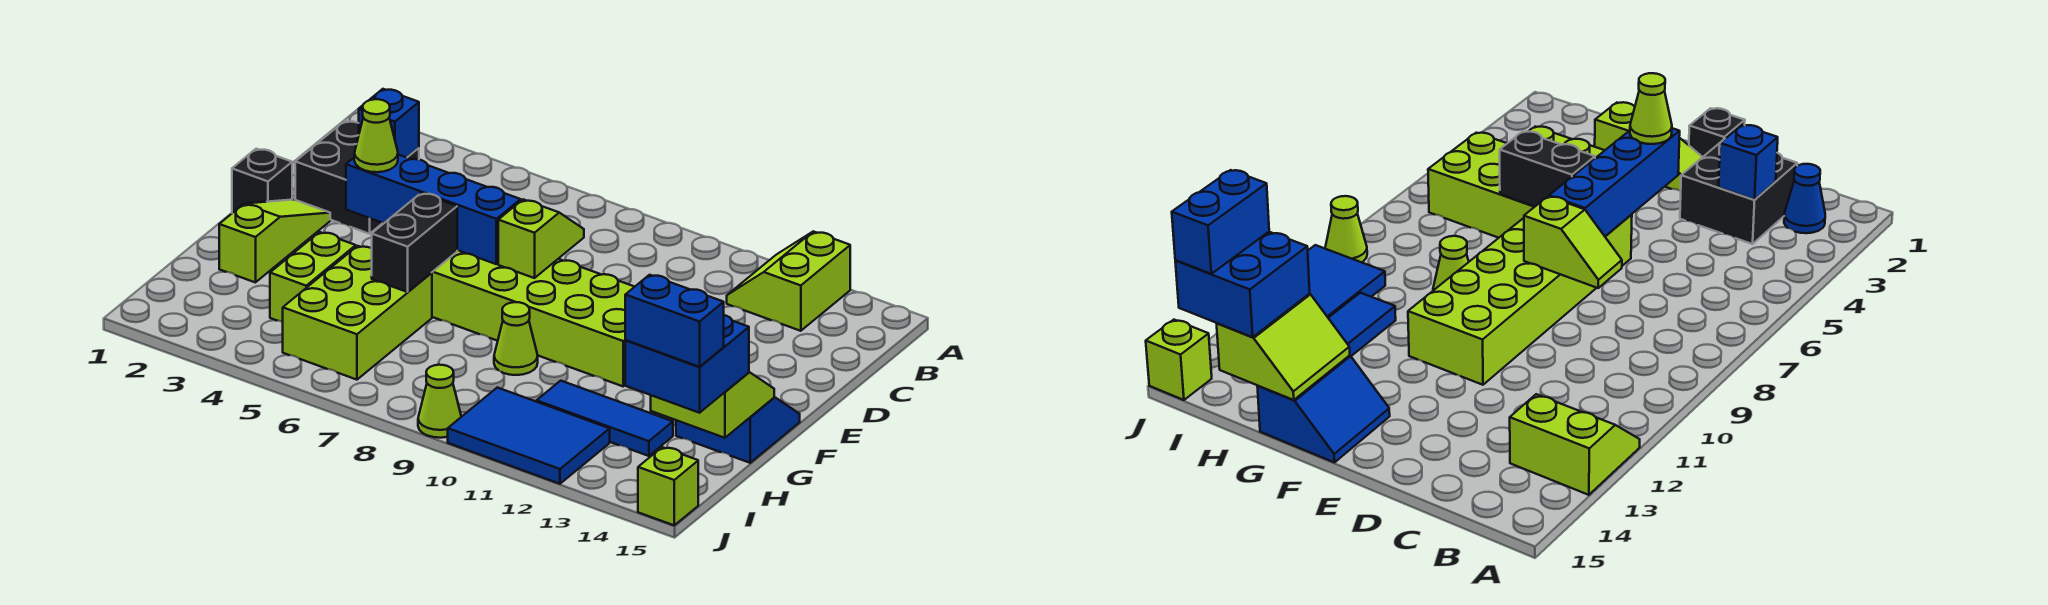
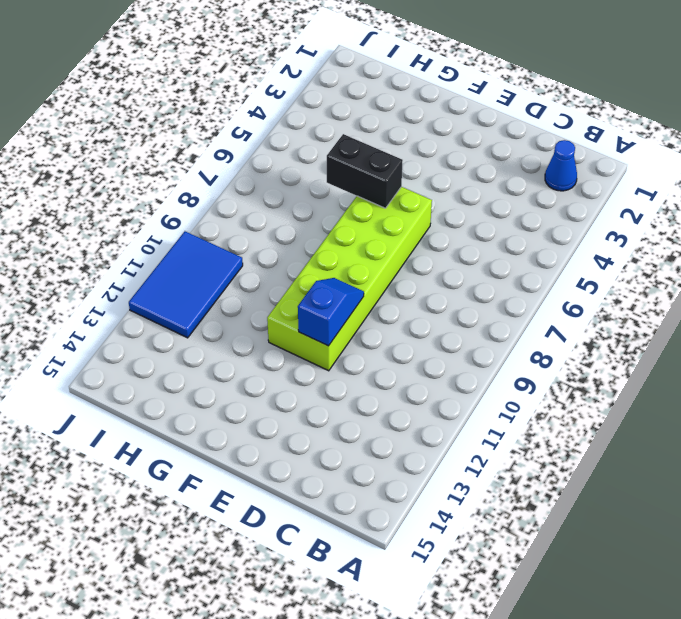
blue slope E10:E11 level 2 top 11 -> none
none -> lime slope A12:B13 level 1 top 13
none -> black brick C2:D3 level 1
none -> black brick E1 level 1

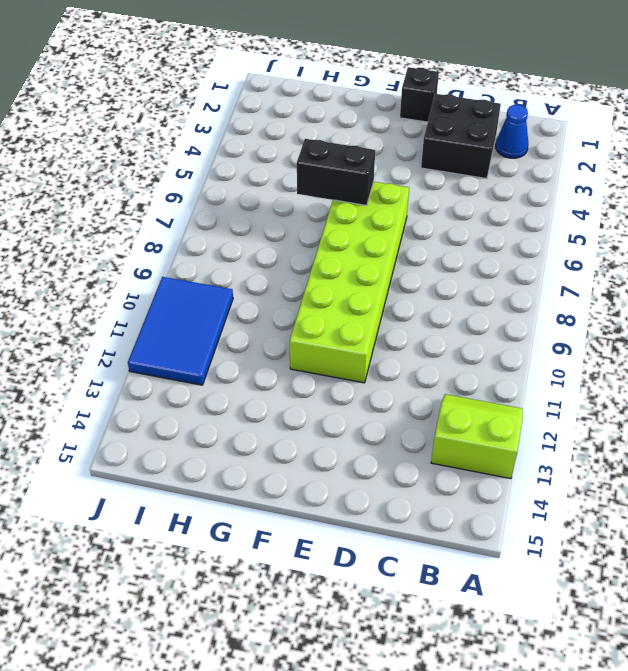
none -> lime slope E2:G2 level 1 top G
none -> blue slope F14:G15 level 1 top G
none -> lime brick G4:H4 level 1

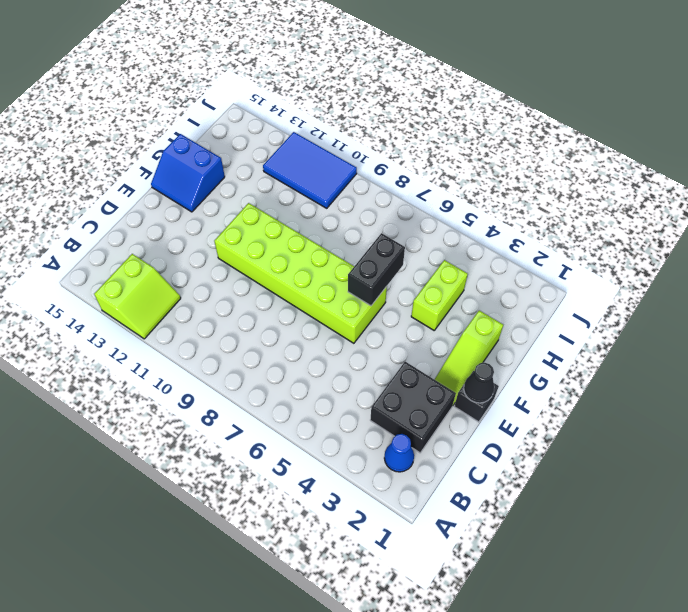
black cone E1 level 2 -> none
none -> lime brick G5:I6 level 1
none -> lime cone G9 level 1
none -> blue tile H11:H13 level 1

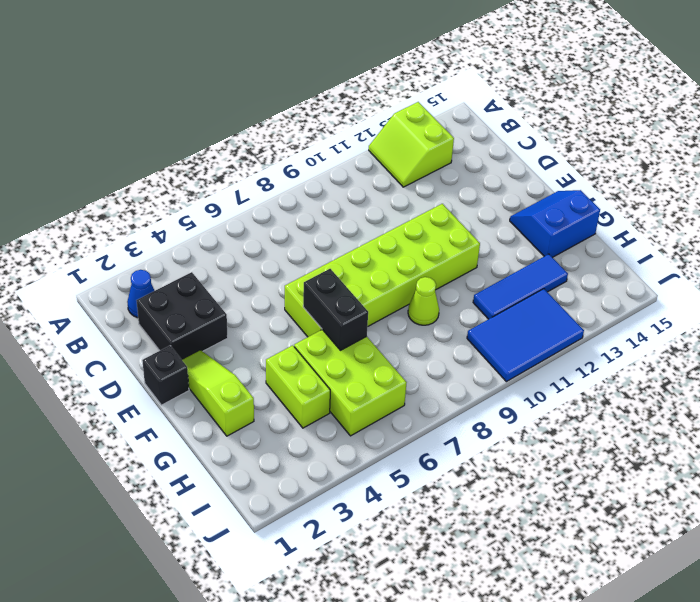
none -> lime cone J9 level 1
none -> lime brick J15 level 1
none -> blue brick C3 level 2

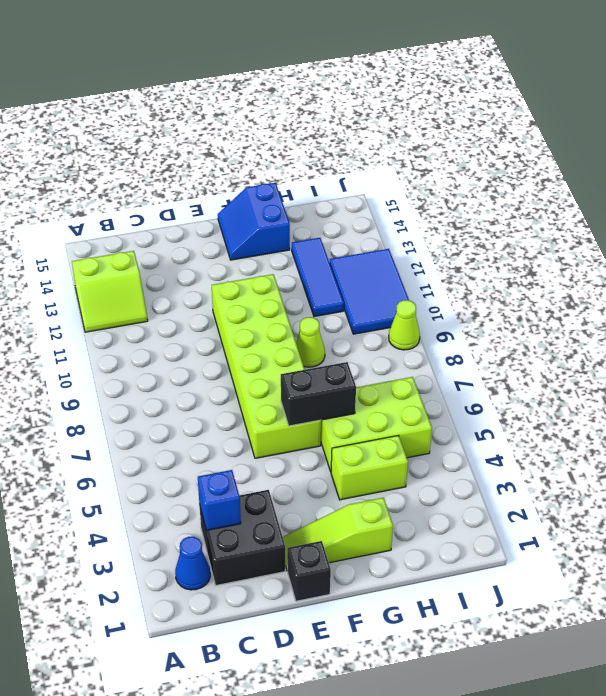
none -> lime brick J15 level 1
none -> lime slope D8:E8 level 2 top E
none -> blue brick E4:E7 level 2

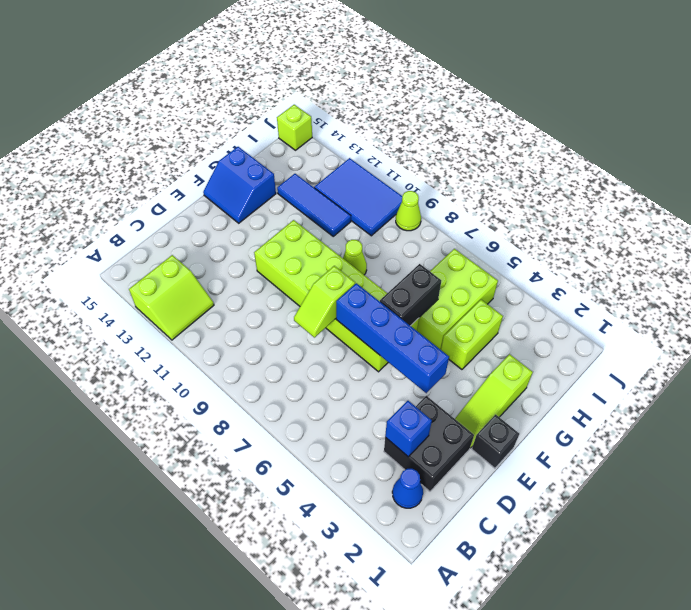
none -> lime slope G14:H15 level 2 top H
none -> lime cone E4 level 3
none -> blue brick H14:I15 level 3

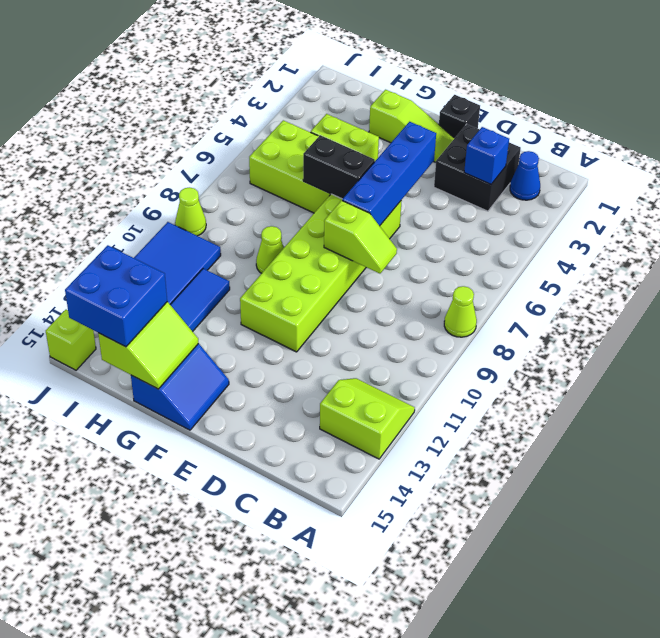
lime cone A8 level 1 -> lime cone E4 level 3
none -> blue brick I14:I15 level 4

